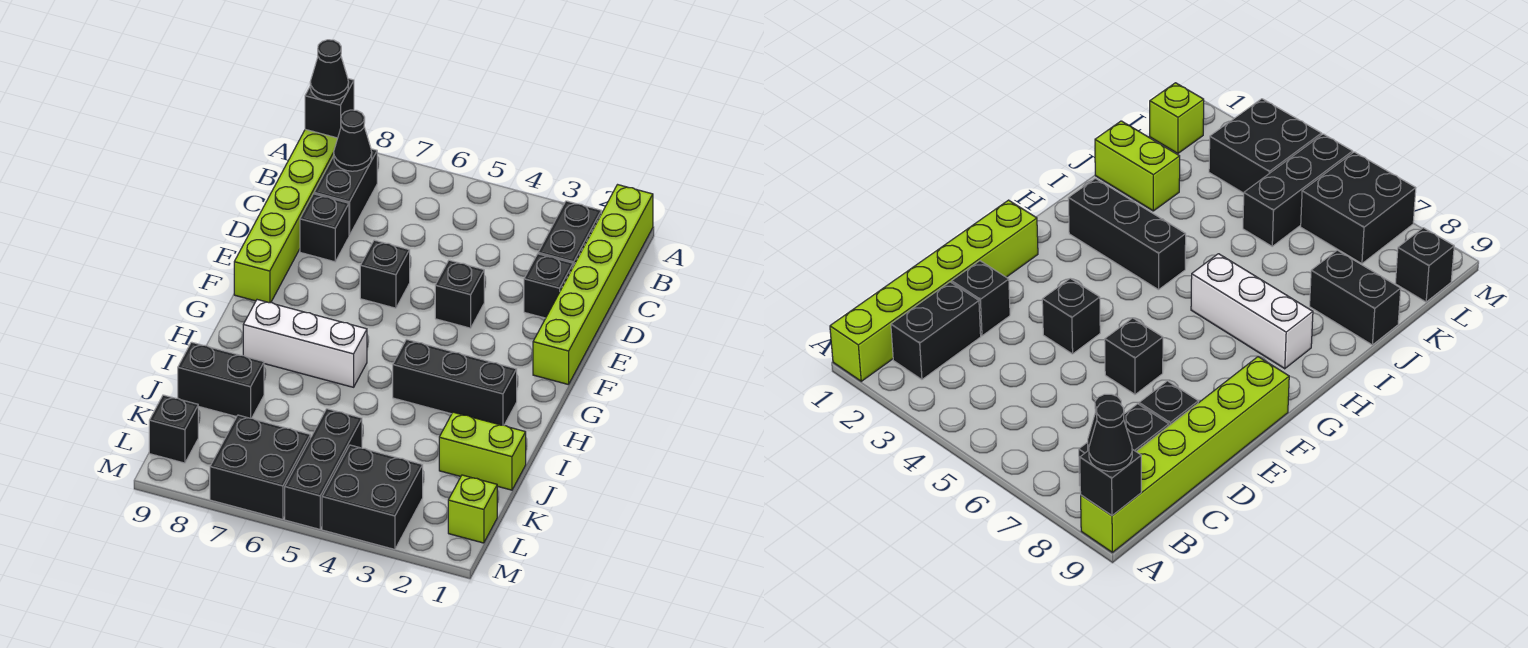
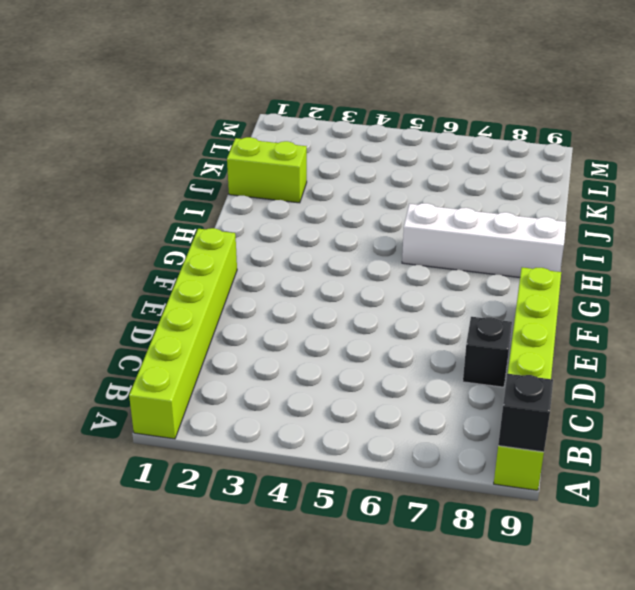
white brick H6:H9 level 1 -> white brick H6:H8 level 1
none -> black brick B2:C2 level 1
none -> black brick B8:C8 level 1
none -> black brick D2 level 1

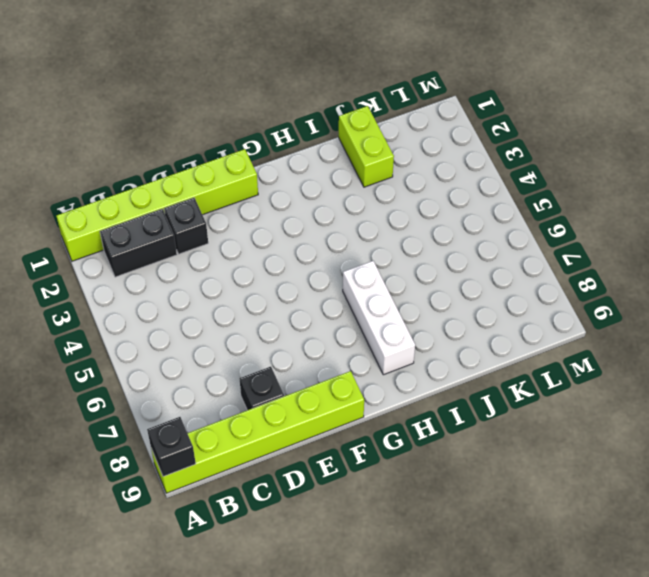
none -> black brick B8:C8 level 1
none -> black brick E4 level 1
none -> black brick E6 level 1

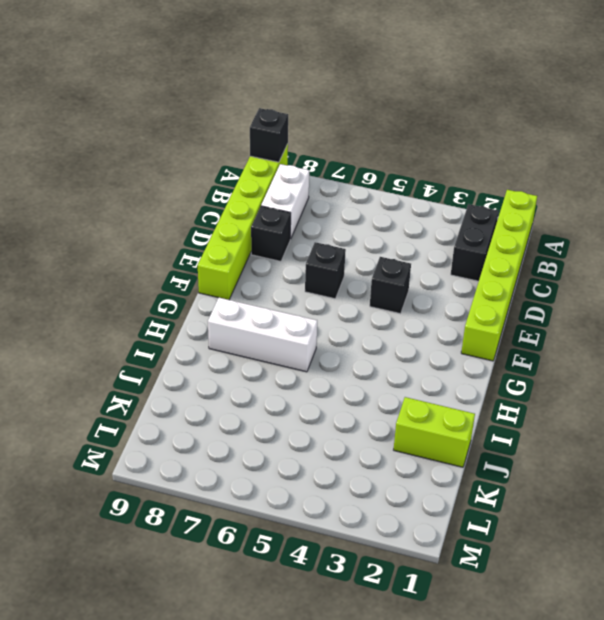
white brick B8:C8 level 1 -> black brick B8:C8 level 1
none -> black brick D2 level 1
none -> black brick H2:H4 level 1
none -> black brick J8:J9 level 1

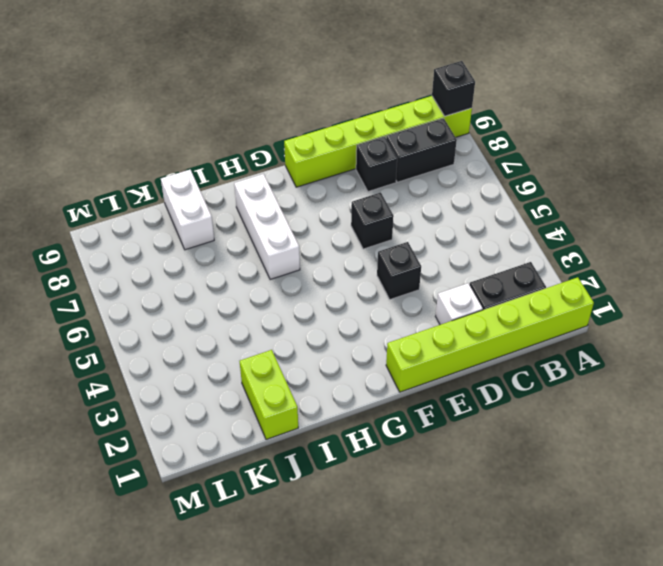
white brick D2 level 1 -> black brick D2 level 1
white brick J8:J9 level 1 -> black brick J8:J9 level 1
none -> black brick H2:H4 level 1
none -> black brick K5:M5 level 1
none -> lime brick L1 level 1

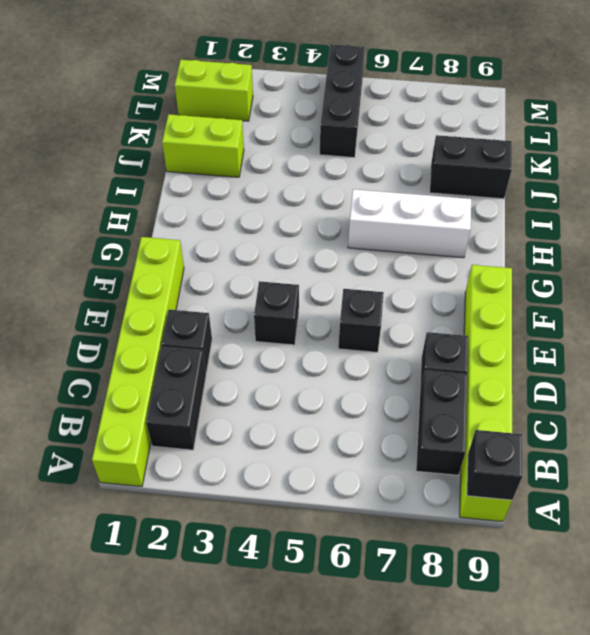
lime brick L1:L2 level 1 -> lime brick L1 level 1
none -> black brick H2:H4 level 1
none -> black brick L3:M4 level 1
none -> black brick L6:M7 level 1

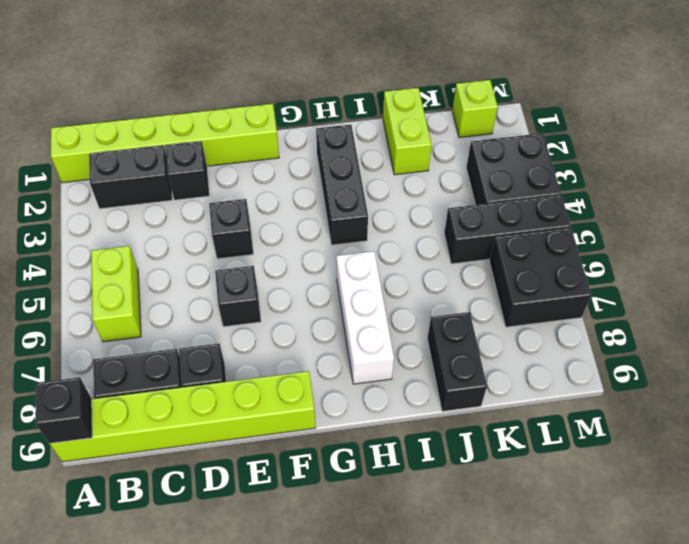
lime brick B5:B6 level 1 -> none
none -> black brick L9 level 1
none -> black cone B8 level 2
none -> black cone A9 level 3

